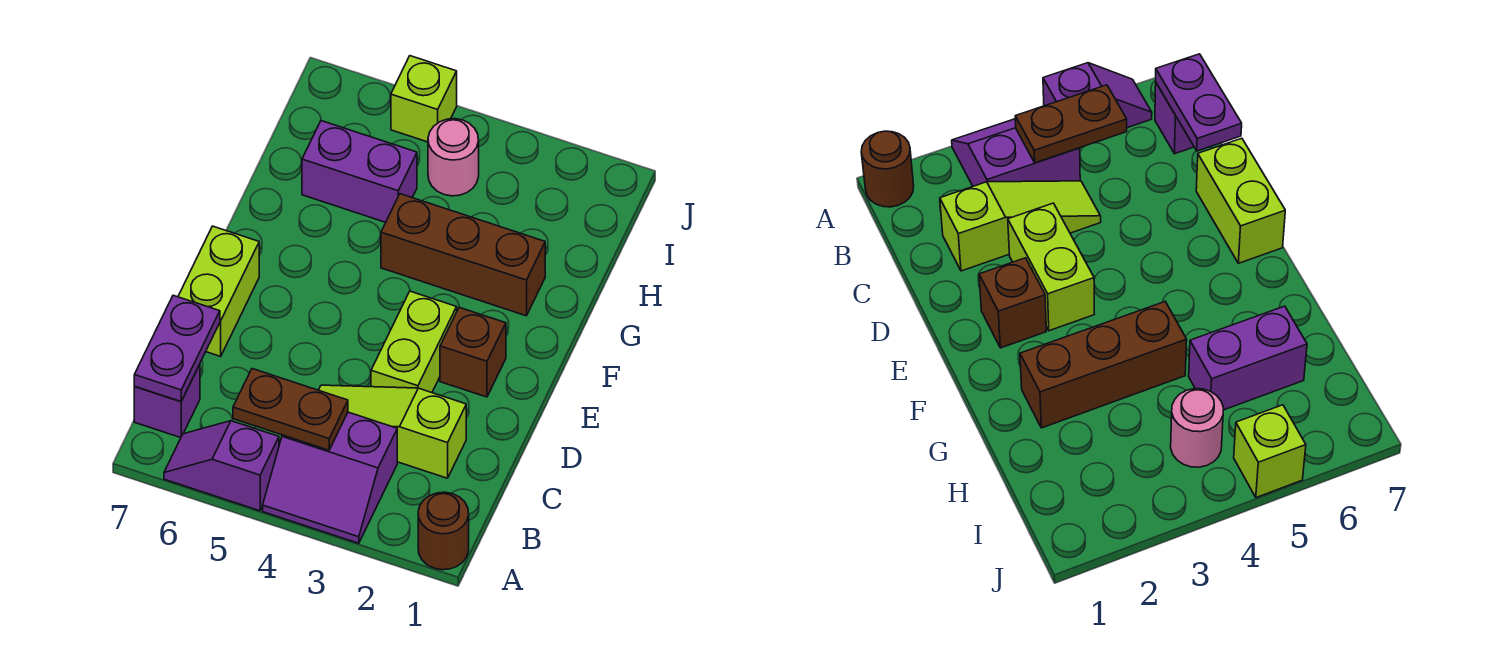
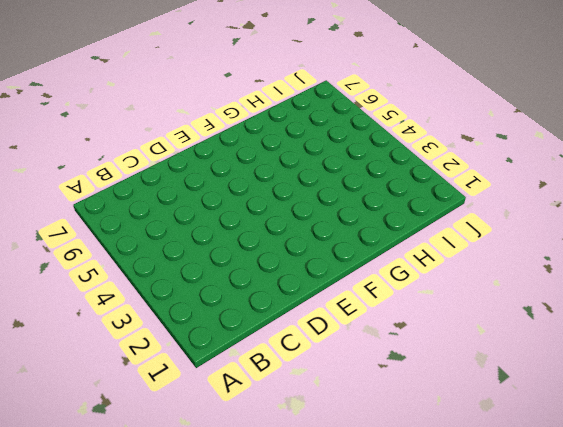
none -> brown round brick A1 level 1
none -> purple slope A3:B4 level 1 top B
none -> purple slope A5:A6 level 1 top 5

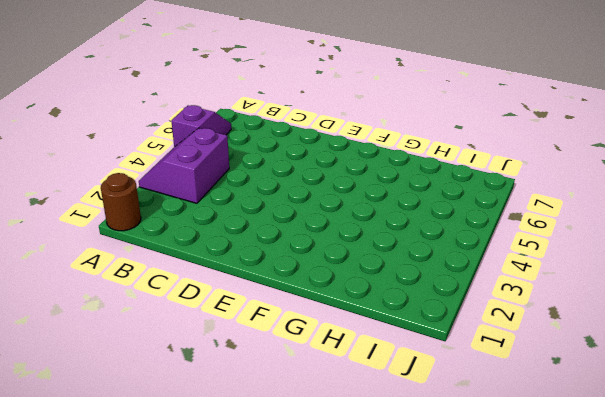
none -> purple brick B7 level 1
none -> lime slope C2:C4 level 1 top 2
none -> lime brick D3:E3 level 1

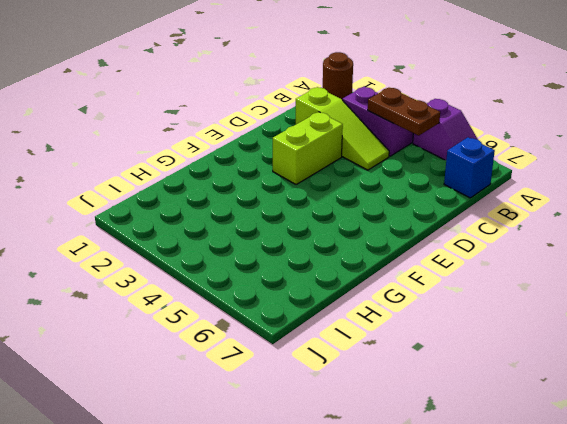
blue brick B7 level 1 -> purple brick B7 level 1
none -> lime brick D7:E7 level 1
none -> brown brick E2 level 1
none -> brown brick G2:G4 level 1

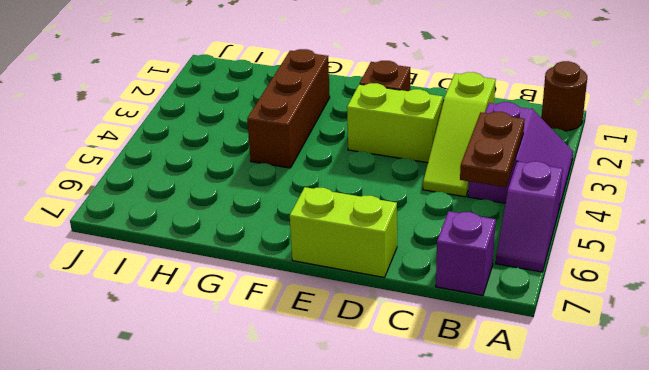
none -> purple brick H5:H6 level 1
none -> pink round brick I4 level 1
none -> lime brick J5 level 1

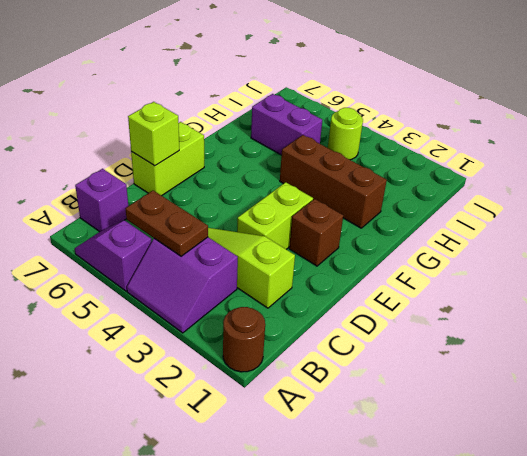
lime brick D7 level 2 -> lime brick J5 level 1
lime round brick I4 level 1 -> pink round brick I4 level 1
none -> purple plate B7:C7 level 2

